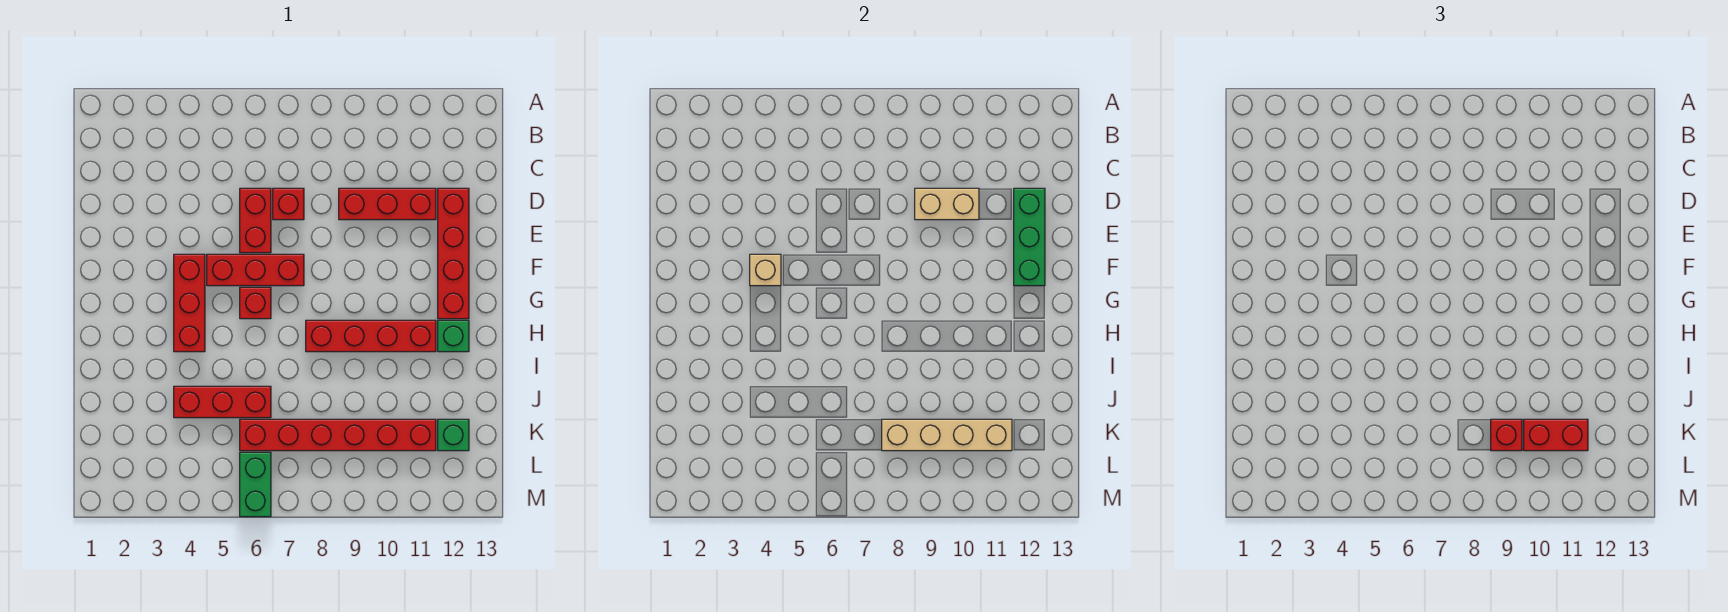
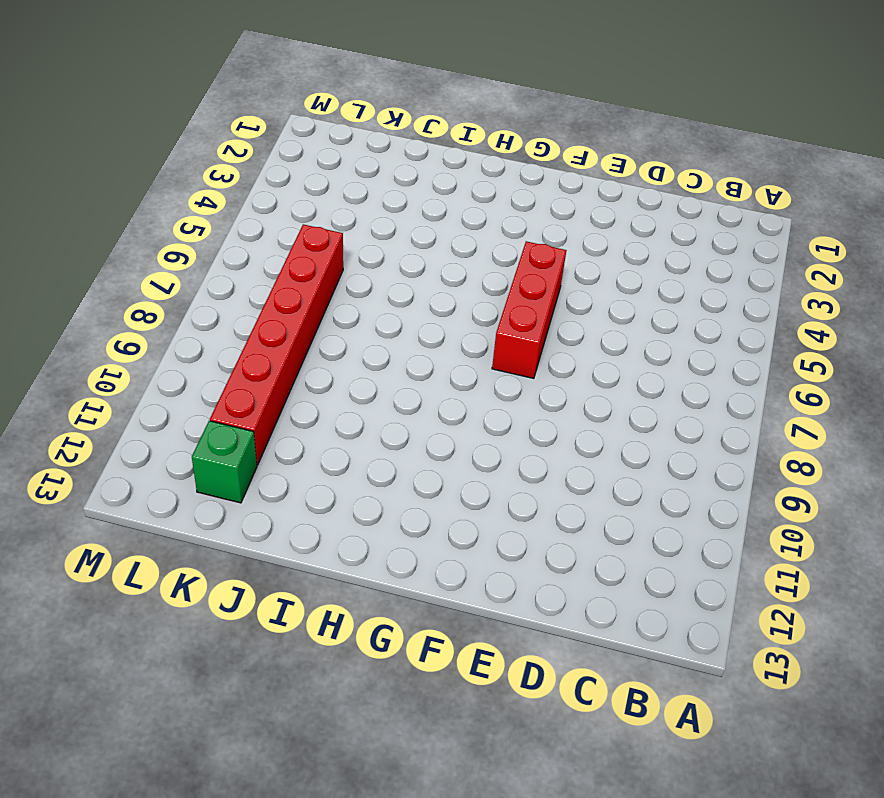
none -> red brick D6:E6 level 1
none -> red brick D7 level 1
none -> red brick D9:D11 level 1

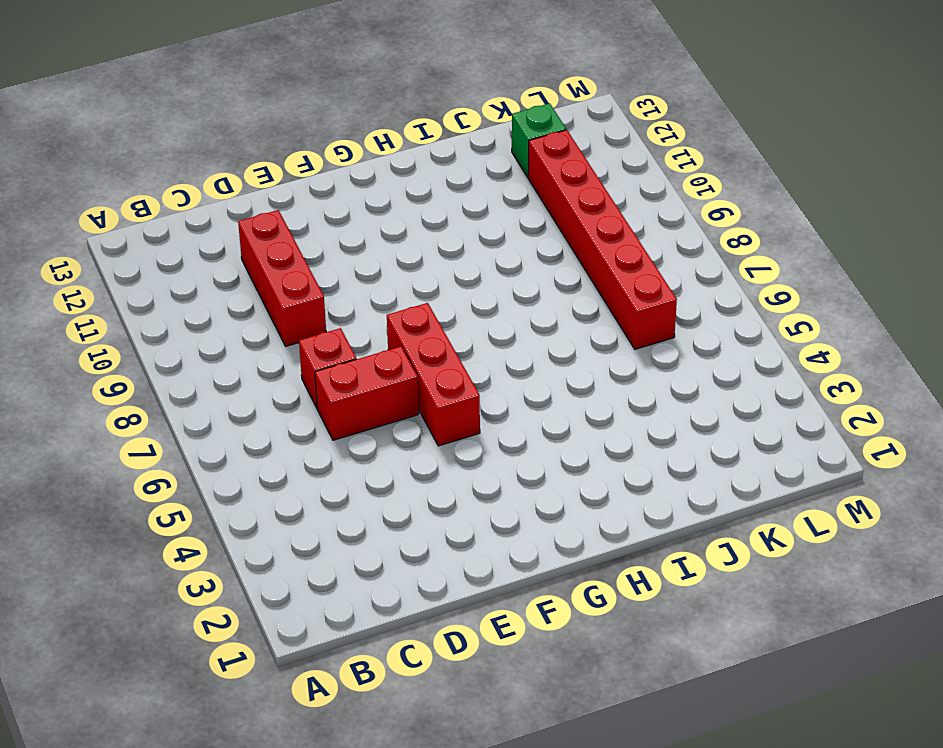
none -> red brick D12:G12 level 1
none -> red brick F4:H4 level 1
none -> red brick G6 level 1

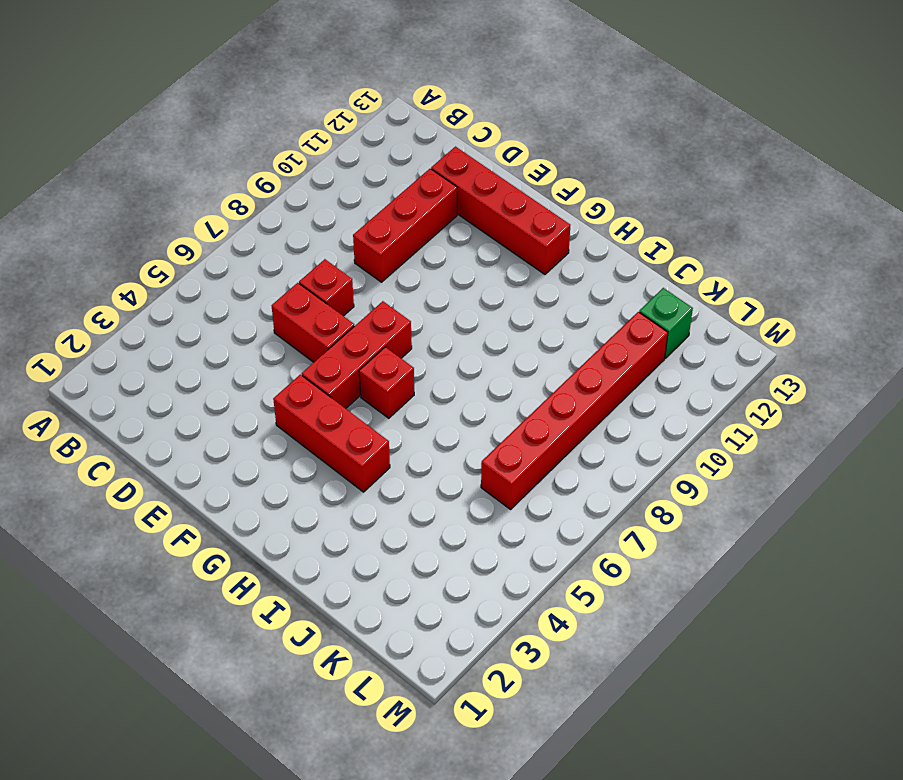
none -> red brick H8:H11 level 1
none -> green brick H12 level 1
none -> red brick J4:J6 level 1

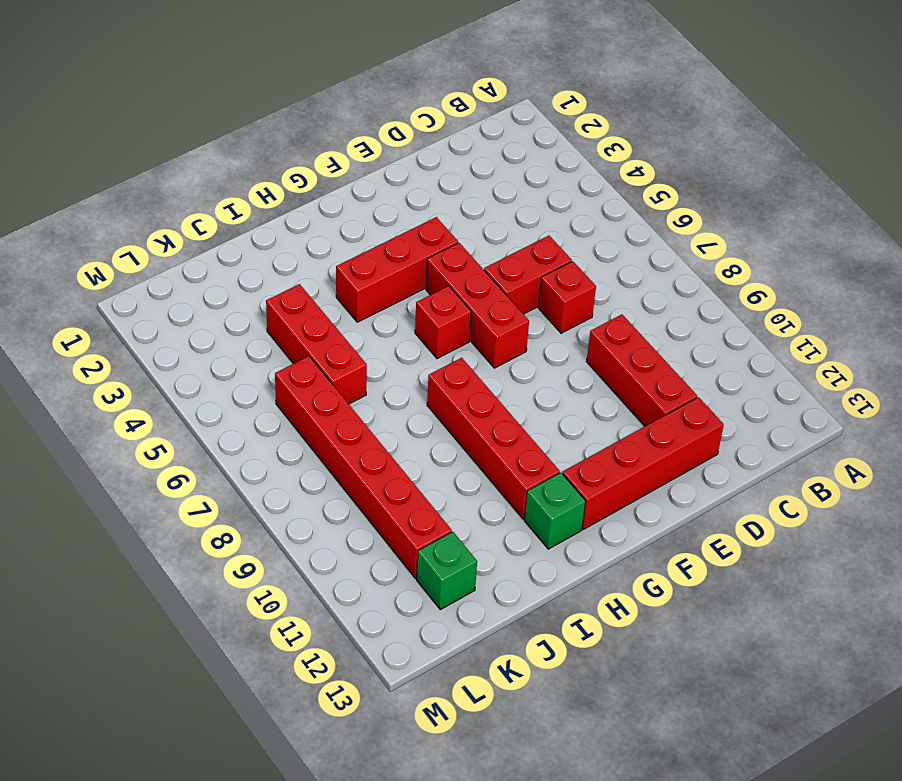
none -> green brick L6:M6 level 1
none -> tan brick D9:D10 level 2
none -> green brick D12:F12 level 2

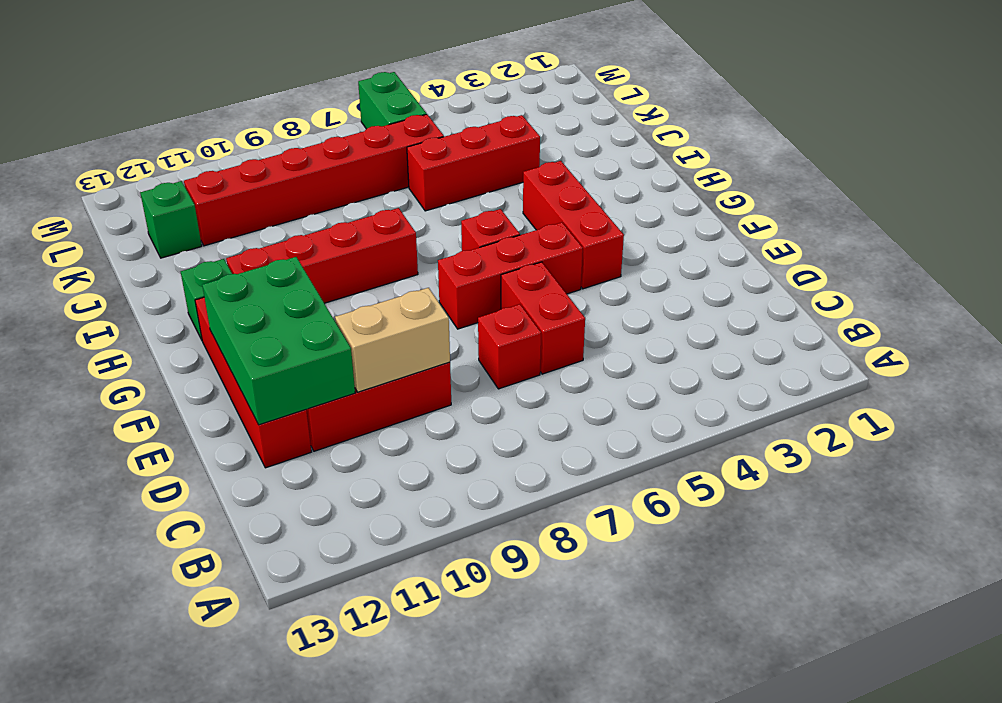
green brick D11:F12 level 2 -> green brick D12:F12 level 2
none -> tan brick F4 level 2
none -> tan brick K8:K11 level 2
none -> red brick K9 level 3

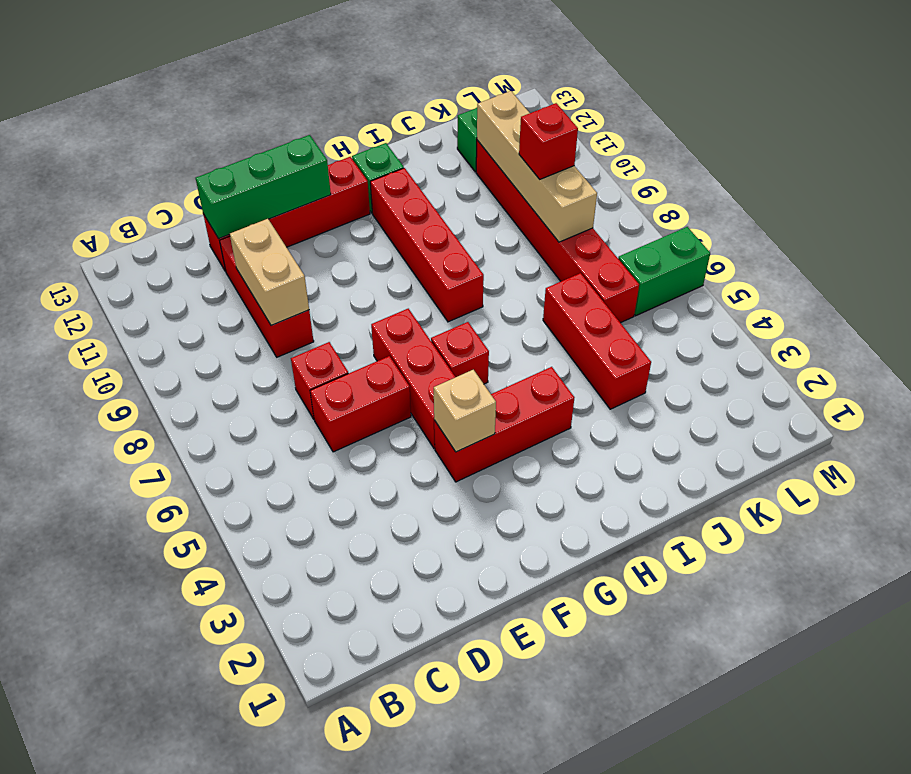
none -> red brick K10:K11 level 3

